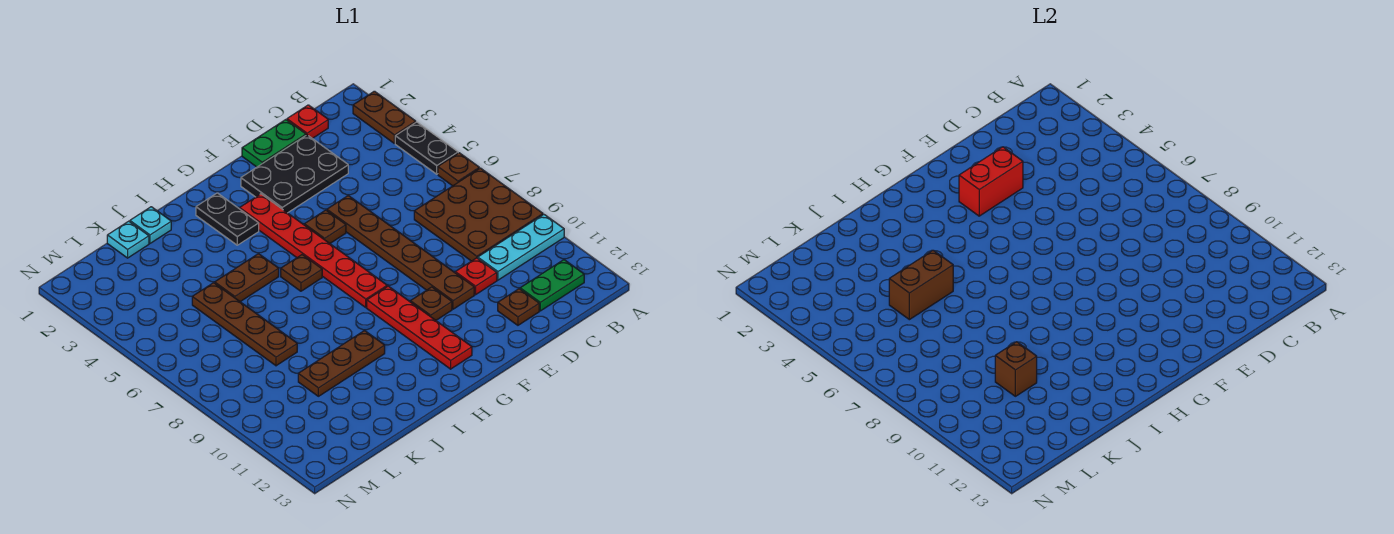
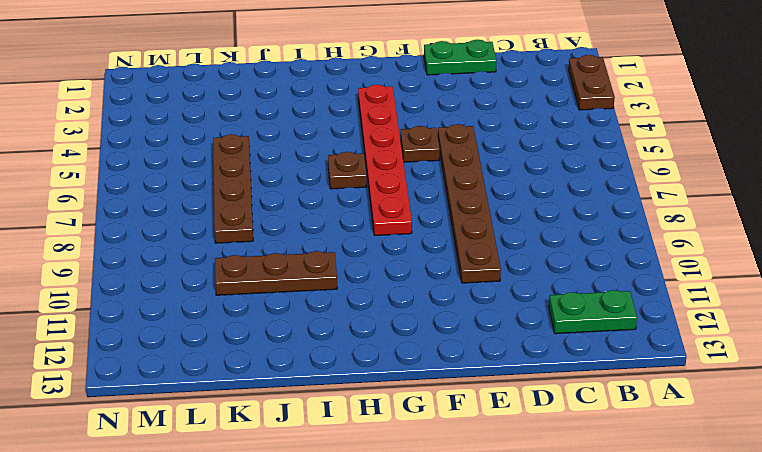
none -> black plate A4:A5 level 1
none -> brown plate A6 level 1
none -> brown plate A7:C9 level 1

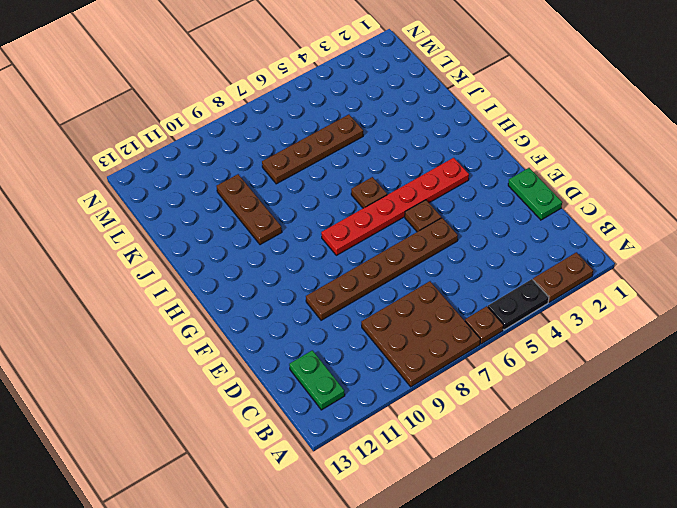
none -> cyan plate A10:C10 level 1
none -> red plate C1 level 1
none -> black plate D2:F3 level 1

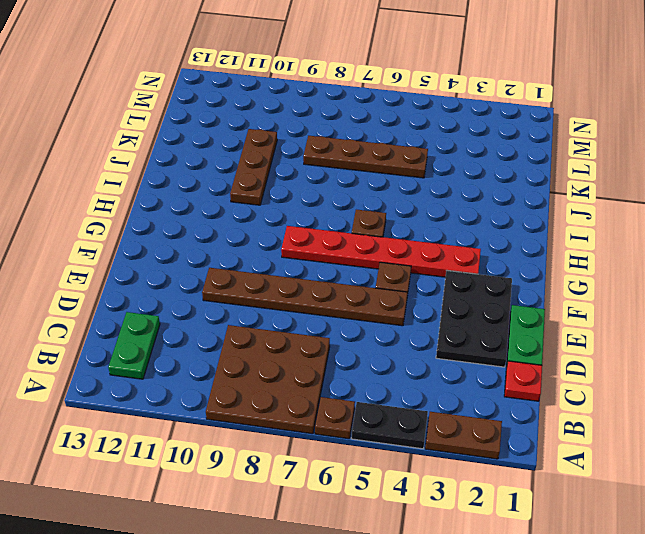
none -> cyan plate A10:C10 level 1
none -> red plate D10 level 1
none -> brown plate D12 level 1

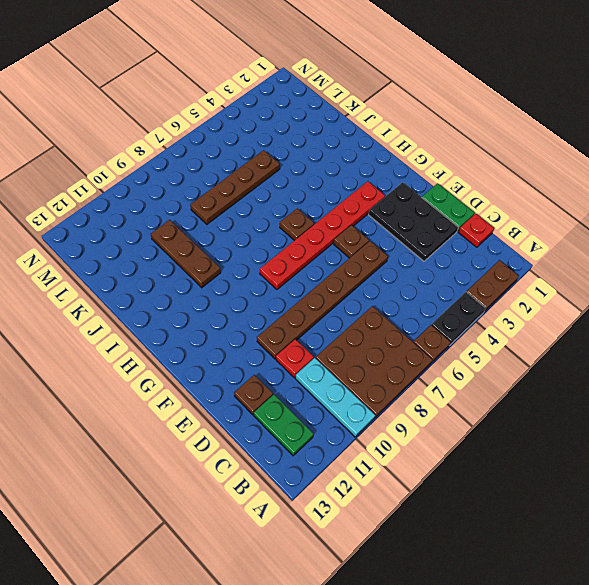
none -> brown plate F10 level 1
none -> red plate G9:G12 level 1
none -> black plate H2:H3 level 1

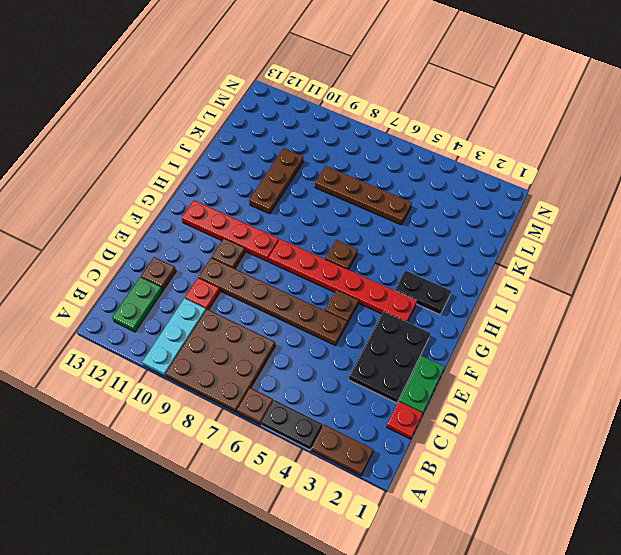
none -> brown plate I5:J5 level 1
none -> cyan plate J1 level 1
none -> cyan plate K1 level 1

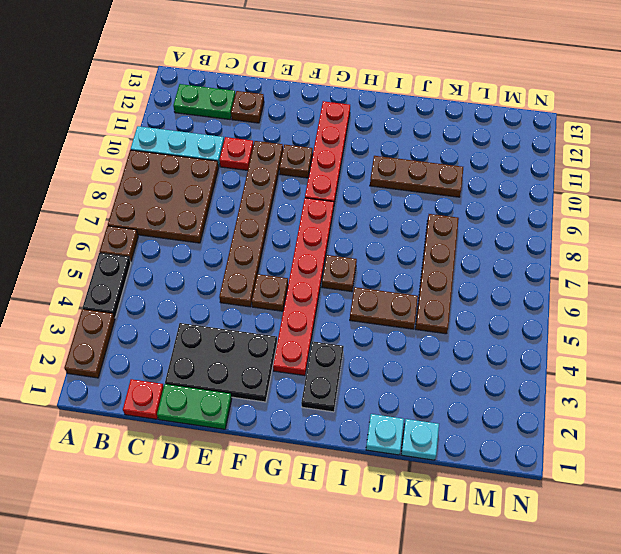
none -> red brick E3:F3 level 2
none -> brown brick J5:K5 level 2
none -> brown brick K10 level 2

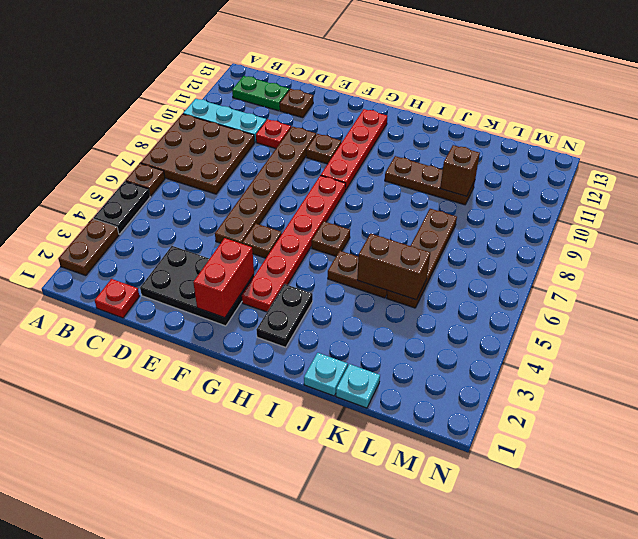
red brick F2:F3 level 2 -> red brick E3:F3 level 2
none -> green plate D1:E1 level 1

